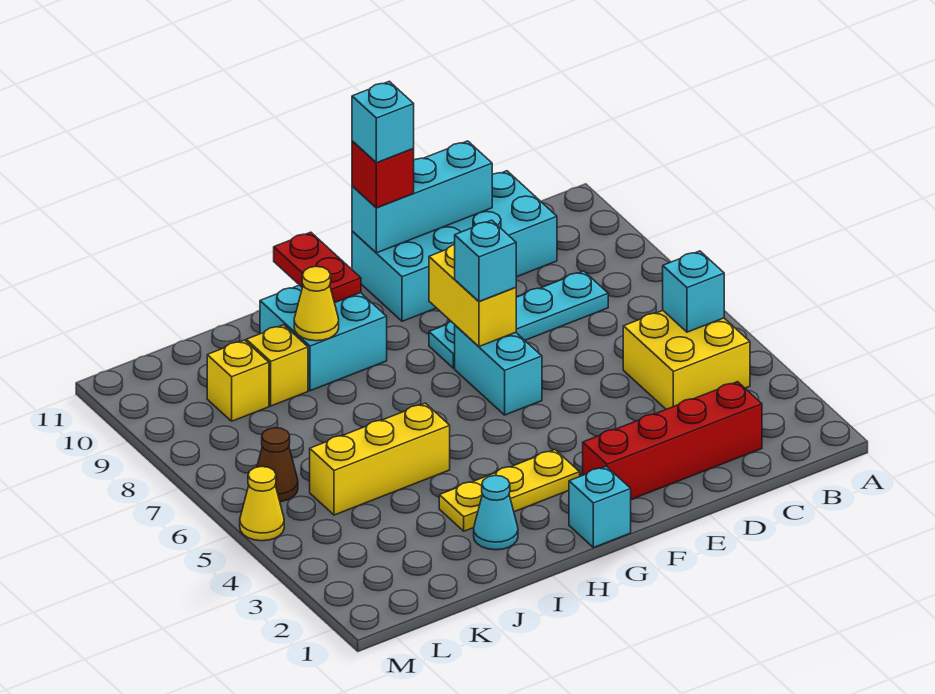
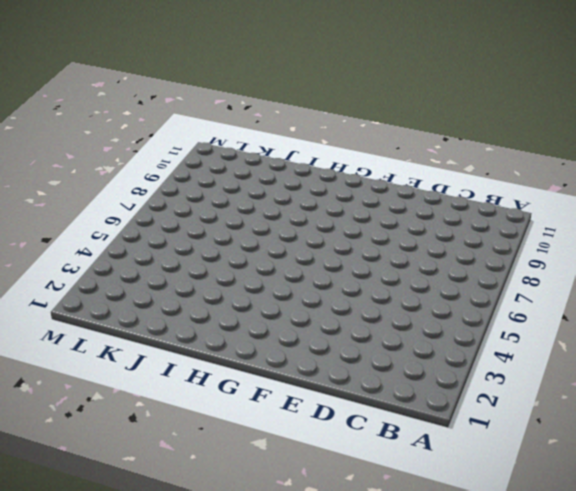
none -> yellow brick B4:C5 level 1
none -> red brick C2:F2 level 1
none -> cyan plate C8:F8 level 1

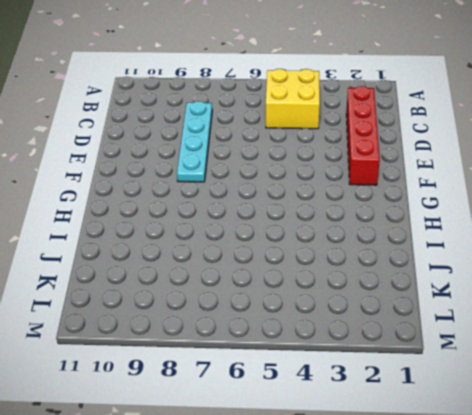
none -> cyan brick C10:F11 level 1
none -> cyan brick F6:F7 level 1
none -> cyan brick G1 level 1

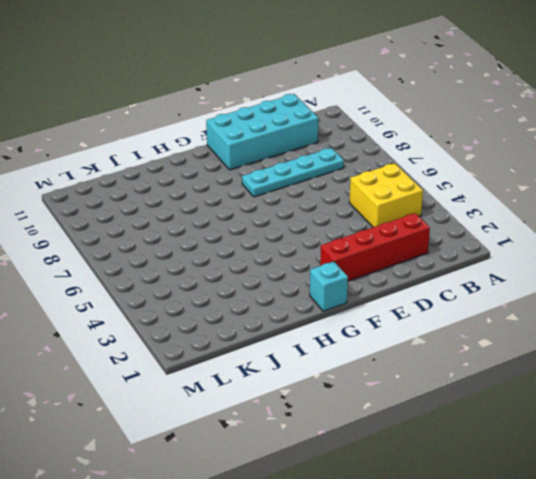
none -> cyan brick F6:F7 level 1
none -> yellow plate G3:I3 level 1
none -> cyan brick H9:I10 level 1

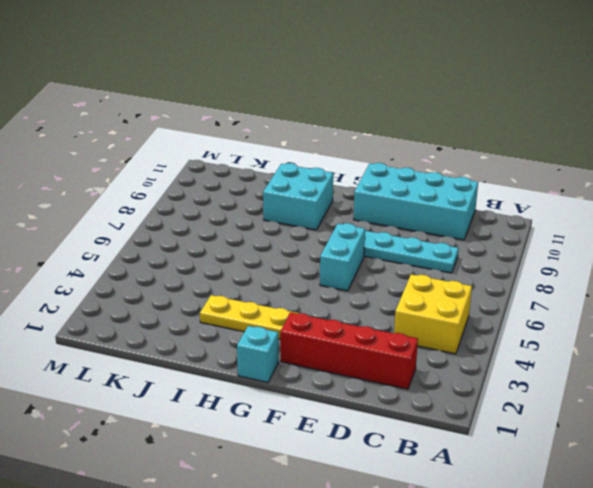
none -> cyan cone I2 level 1
none -> yellow brick I5:K5 level 1
none -> yellow brick J9 level 1

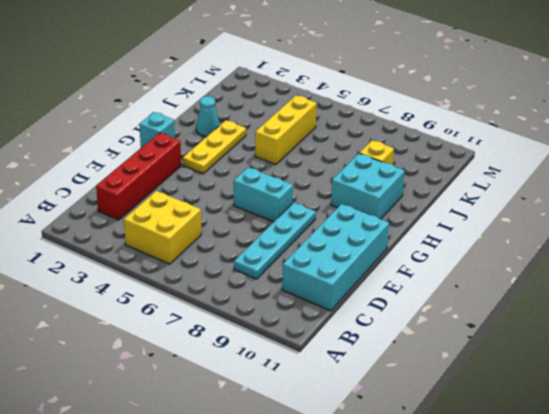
none -> yellow brick K9 level 1
none -> brown cone L6 level 1
none -> yellow cone M5 level 1

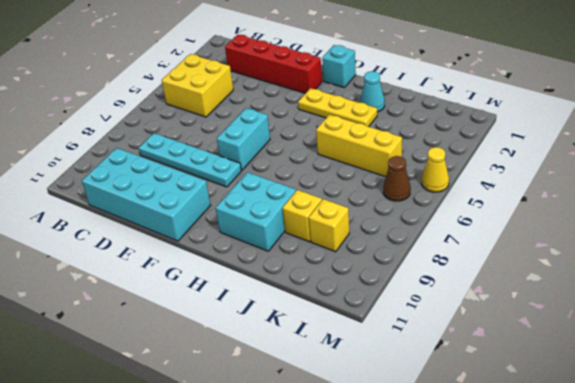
none -> cyan brick B5 level 2
none -> cyan brick D11:F11 level 2
none -> yellow brick F7:F8 level 2

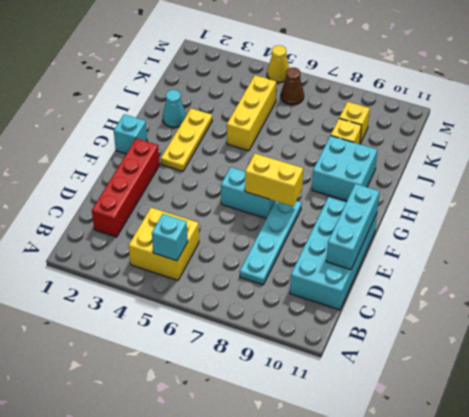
none -> red plate H10:H11 level 2
none -> yellow cone I9 level 2
none -> cyan brick F7 level 3

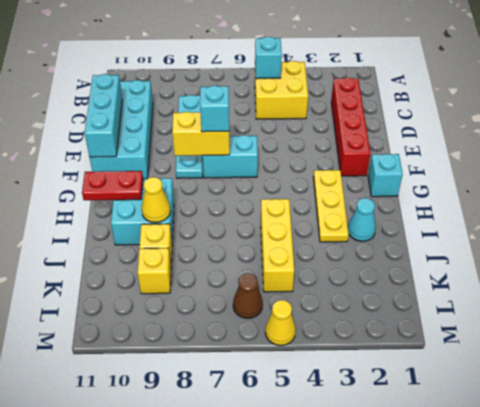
none -> red brick F11 level 3
none -> cyan brick F11 level 4

